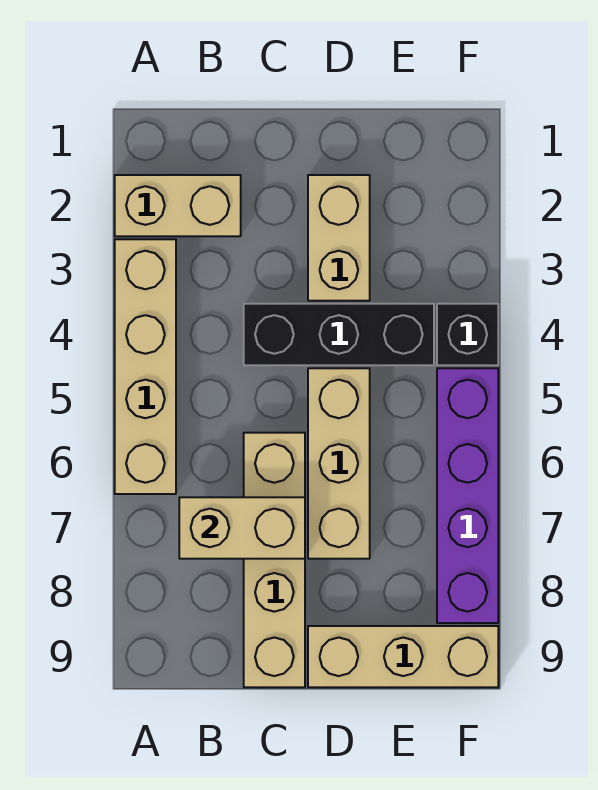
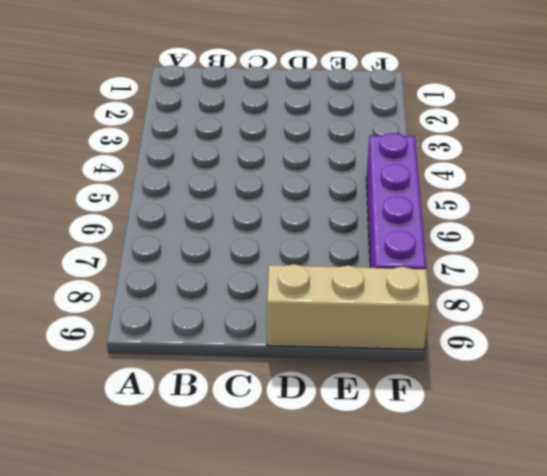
none -> tan brick A2:B2 level 1
none -> tan brick A3:A6 level 1

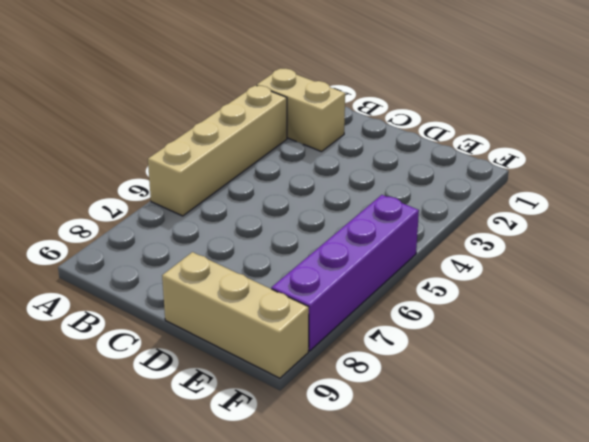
none -> black brick C4:E4 level 1
none -> tan brick C6:C9 level 1

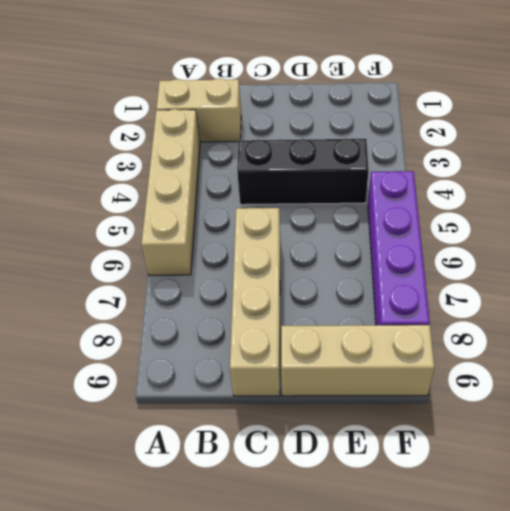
none -> tan brick D2:D3 level 1
none -> tan brick D5:D7 level 1

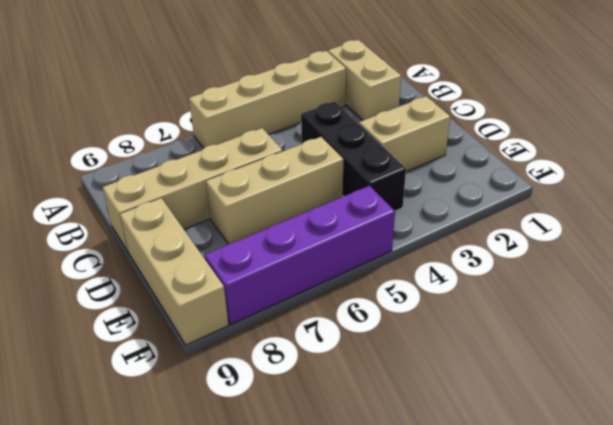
none -> black brick F4 level 1
none -> tan brick B7:C7 level 2

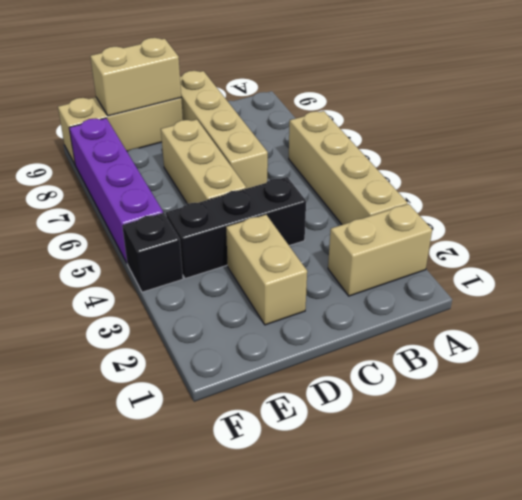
tan brick D9:E9 level 2 -> tan brick B7:C7 level 2

